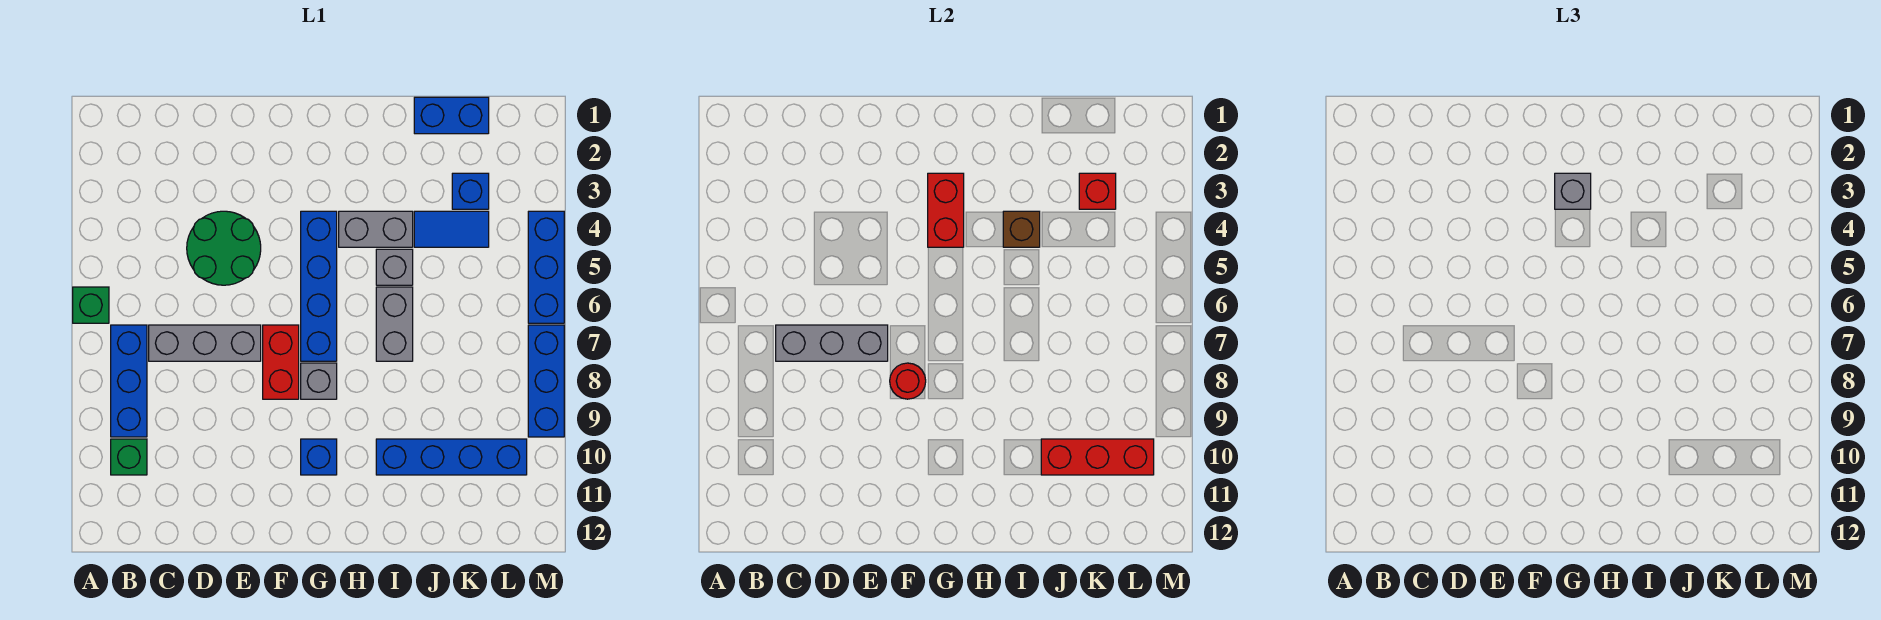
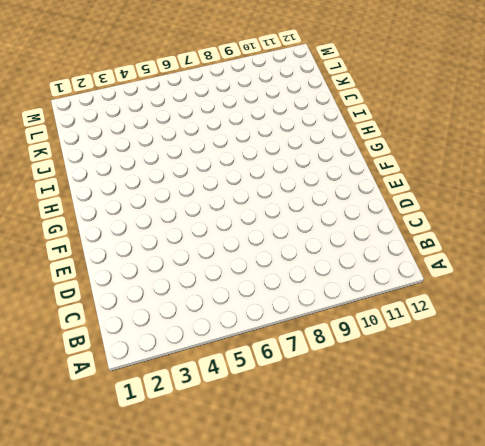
none -> green brick A6 level 1
none -> blue brick B7:B9 level 1
none -> green brick B10 level 1

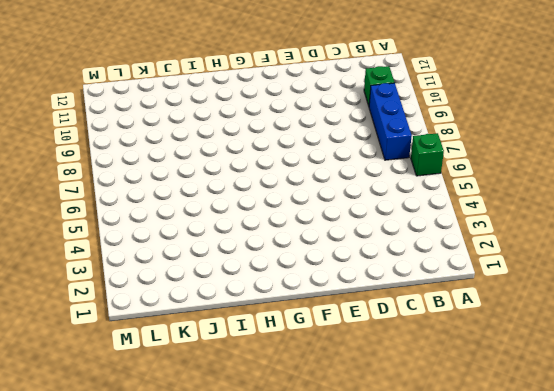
none -> grey brick C7:E7 level 1
none -> green round brick D4:E5 level 1
none -> red brick F7:F8 level 1

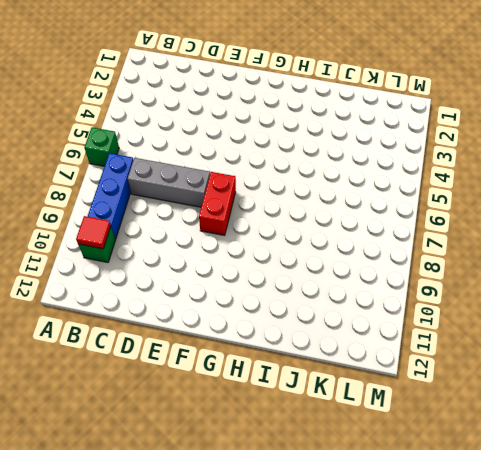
red tile B10 level 2 -> none
none -> green round brick D4:E5 level 1
none -> blue brick G4:G7 level 1
none -> grey brick G8 level 1

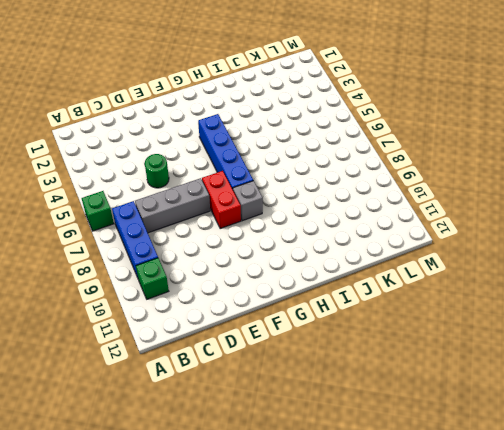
green round brick D5 level 1 -> green round brick D4:E5 level 1
none -> blue brick G10 level 1
none -> grey brick H4:I4 level 1
none -> grey brick I5 level 1

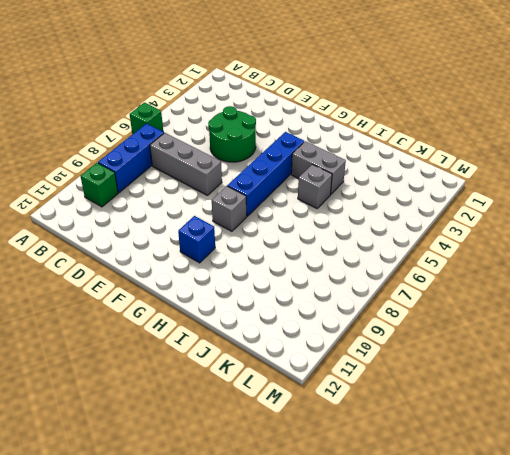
none -> red brick F7:F8 level 1
none -> grey brick I6:I7 level 1
none -> blue brick I10:L10 level 1

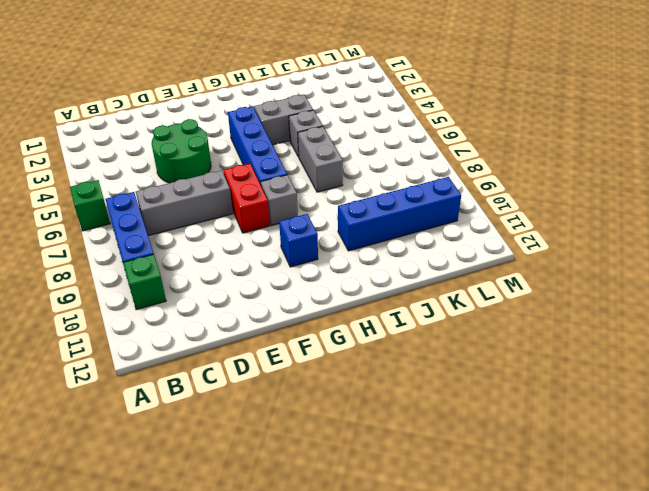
none -> blue brick J1:K1 level 1
none -> blue tile J4:K4 level 1
none -> blue brick K3 level 1

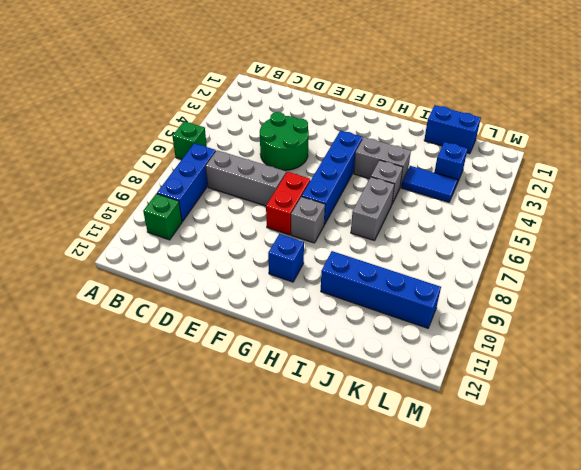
none -> blue brick M4:M6 level 1
none -> blue brick M7:M9 level 1
none -> grey brick C7:E7 level 2

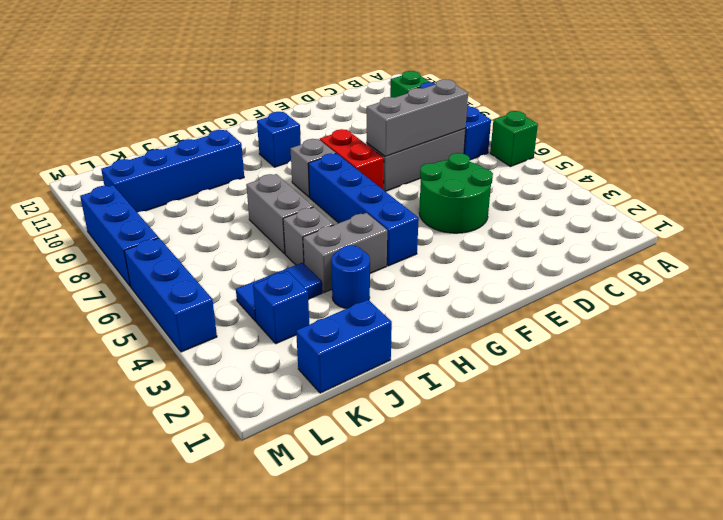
blue round brick I3 level 1 -> none
none -> red round brick F8 level 2
none -> red brick G3:G4 level 2
none -> brown brick I4 level 2

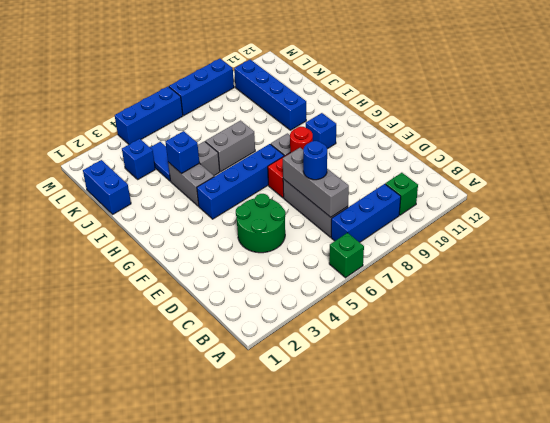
blue round brick D7 level 3 -> none
blue brick I4 level 2 -> brown brick I4 level 2
none -> red brick G3:G4 level 2
none -> red brick J10:L10 level 2
none -> red brick K3 level 2

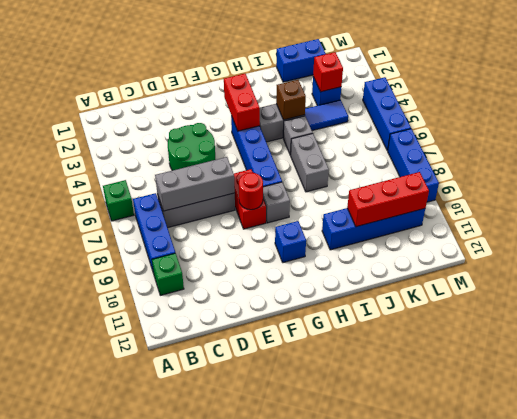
none -> grey brick G3 level 3

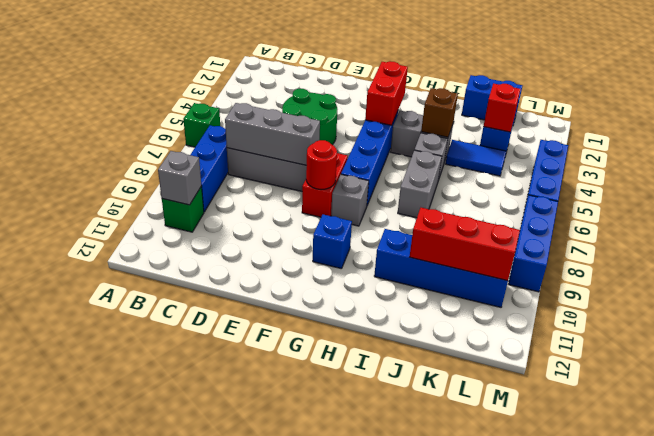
grey brick B10 level 2 -> grey brick G3 level 3

